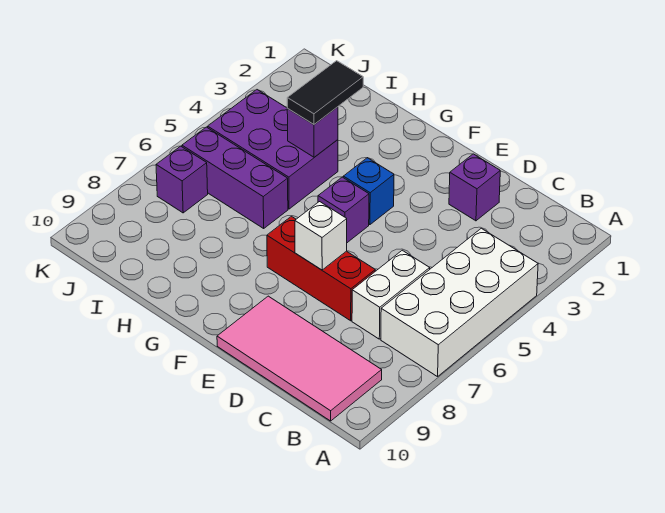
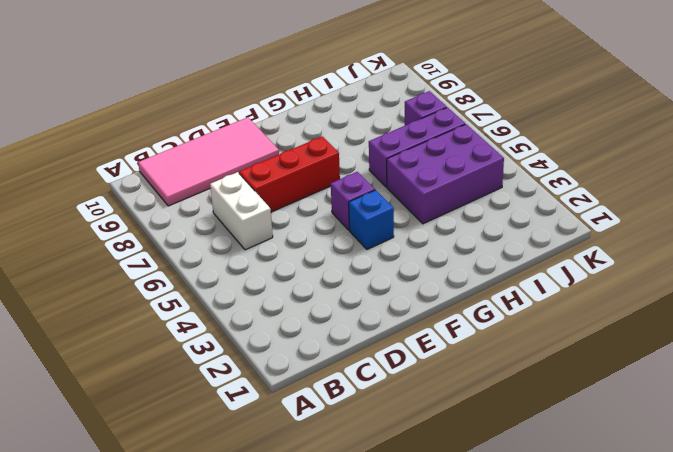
none -> white brick A4:B7 level 1
none -> purple brick D2 level 1
none -> white brick E7 level 2

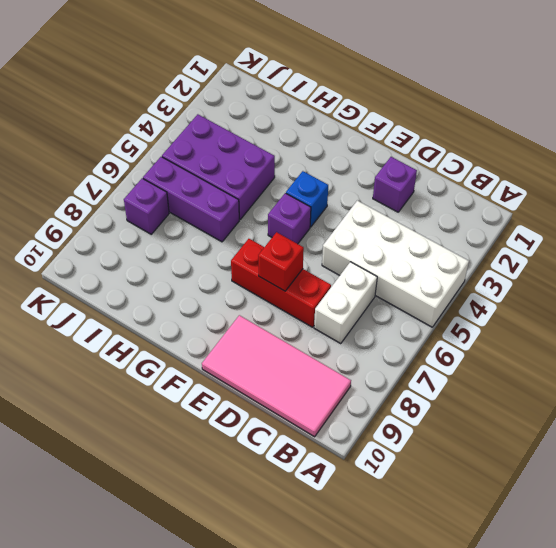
white brick A4:D5 level 1 -> white brick A4:B7 level 1
red brick E7 level 2 -> white brick E7 level 2
none -> purple brick H4 level 2
none -> black tile H3:H4 level 3

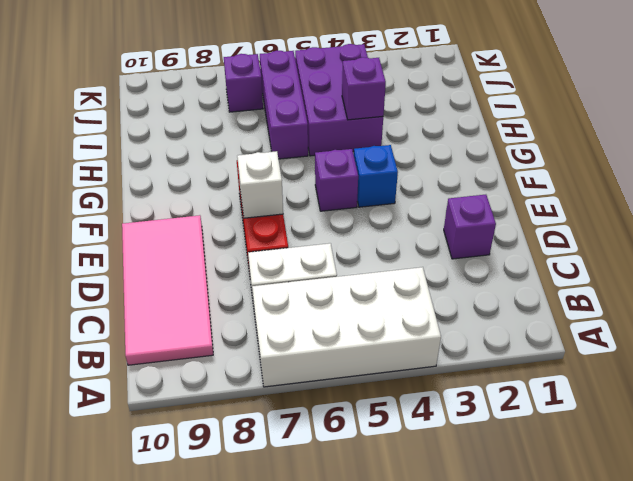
none -> black tile H3:H4 level 3

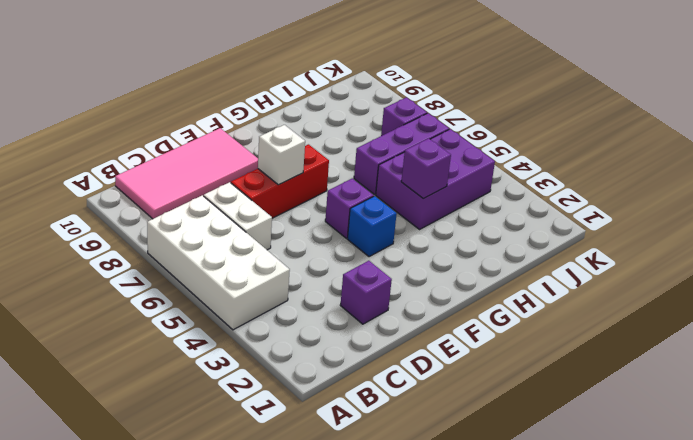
none -> black tile H3:H4 level 3

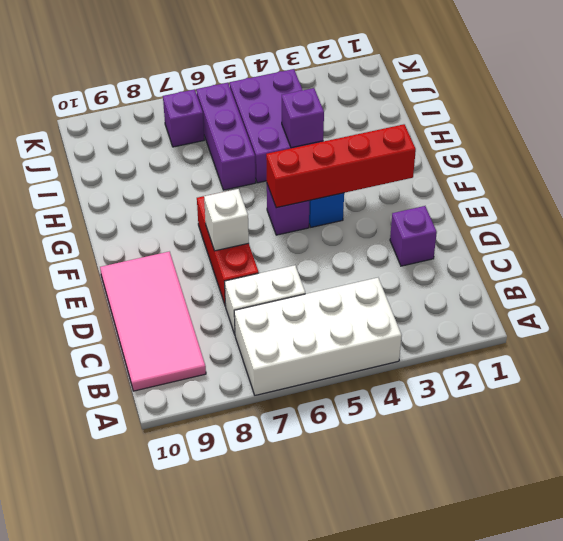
red brick F2:F5 level 2 -> none
none -> black tile H3:H4 level 3

